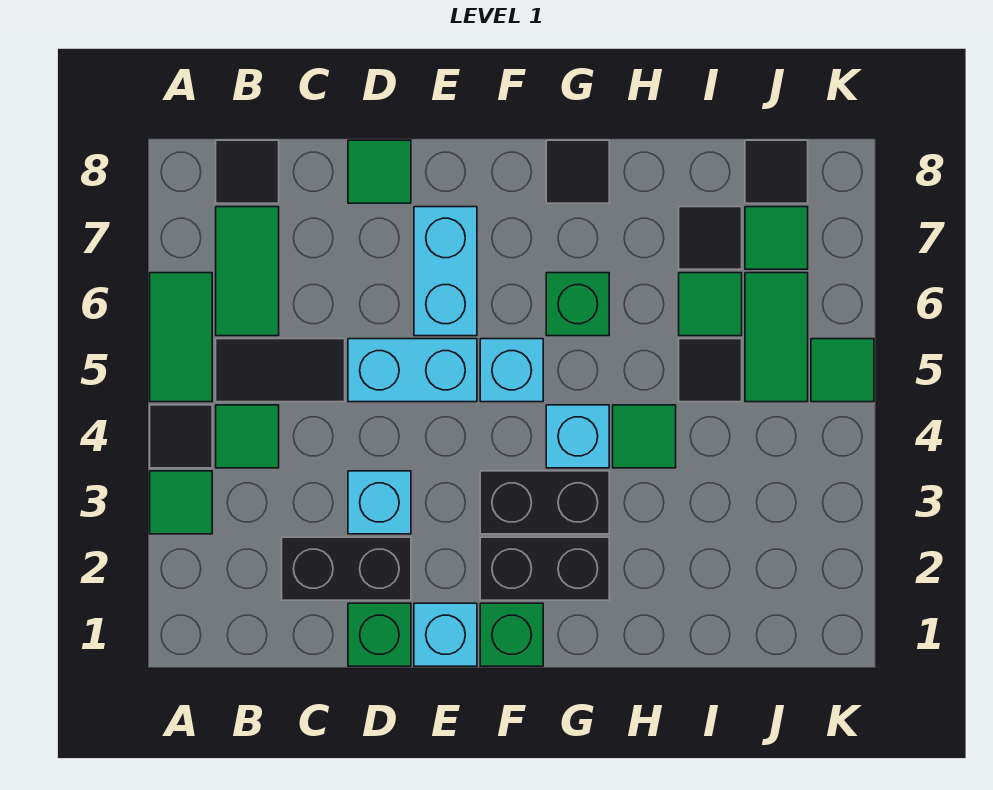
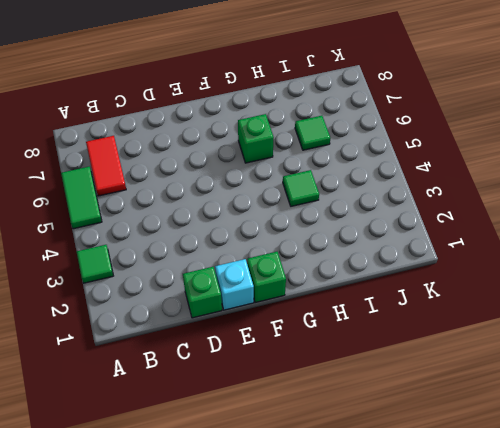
red tile B6:B7 level 1 -> green tile B6:B7 level 1
none -> black tile A4 level 1
none -> green tile B4 level 1
none -> black tile B5:C5 level 1

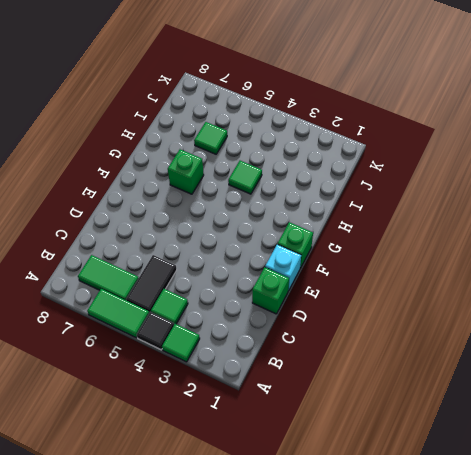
none -> black tile B8 level 1
none -> black brick C2:D2 level 1
none -> cyan brick D3 level 1

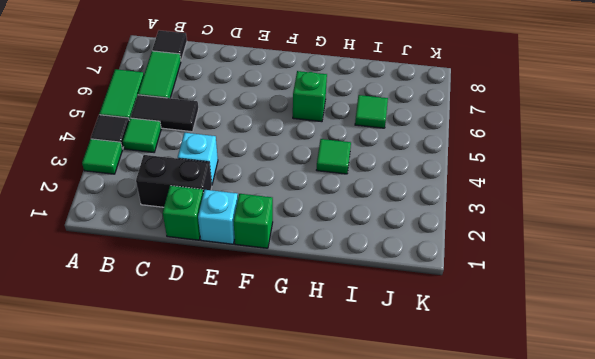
none -> cyan brick D5:E5 level 1
none -> green tile D8 level 1
none -> cyan brick E6:E7 level 1

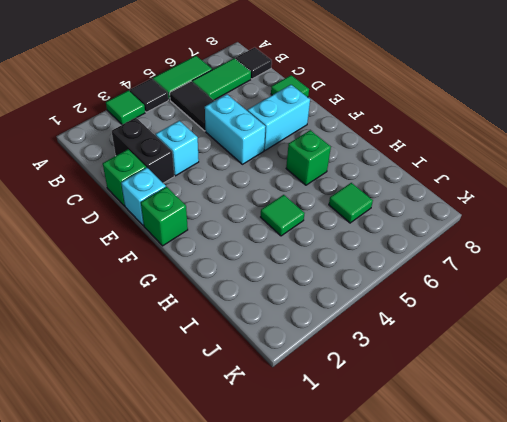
none -> green tile B4 level 1
none -> black brick F2:G2 level 1
none -> black brick F3:G3 level 1

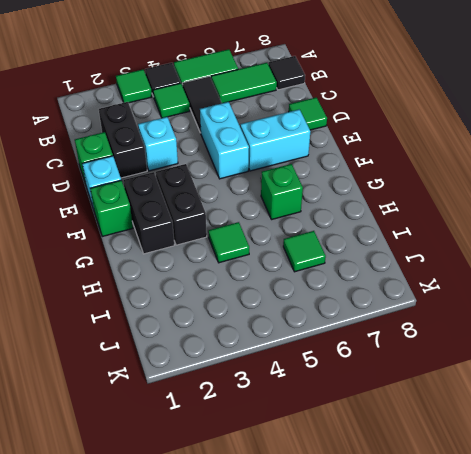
none -> cyan brick F5 level 1
none -> cyan brick G4 level 1
none -> black tile G8 level 1

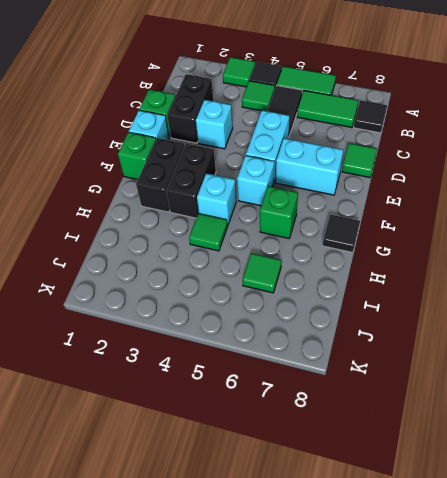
none -> black tile I5 level 1
none -> black tile I7 level 1
none -> green tile J5:J6 level 1

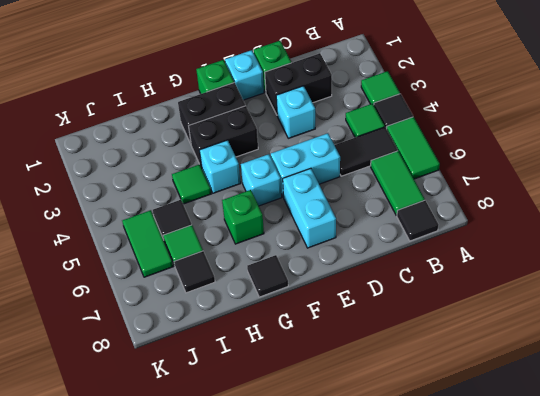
none -> green tile D8 level 1
none -> green tile J7 level 1
none -> black tile J8 level 1

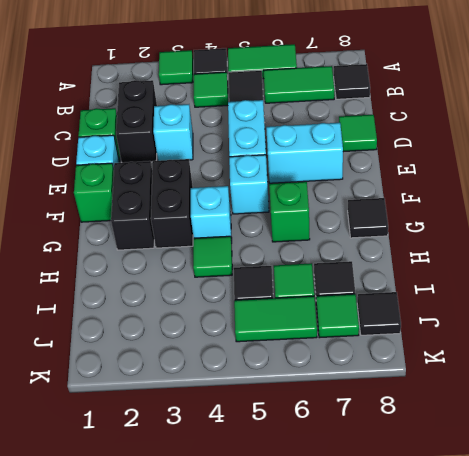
none -> green tile K5 level 1

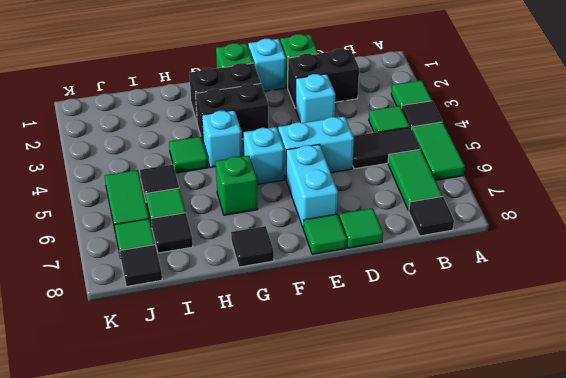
green tile E8 level 1 -> green tile K5 level 1

